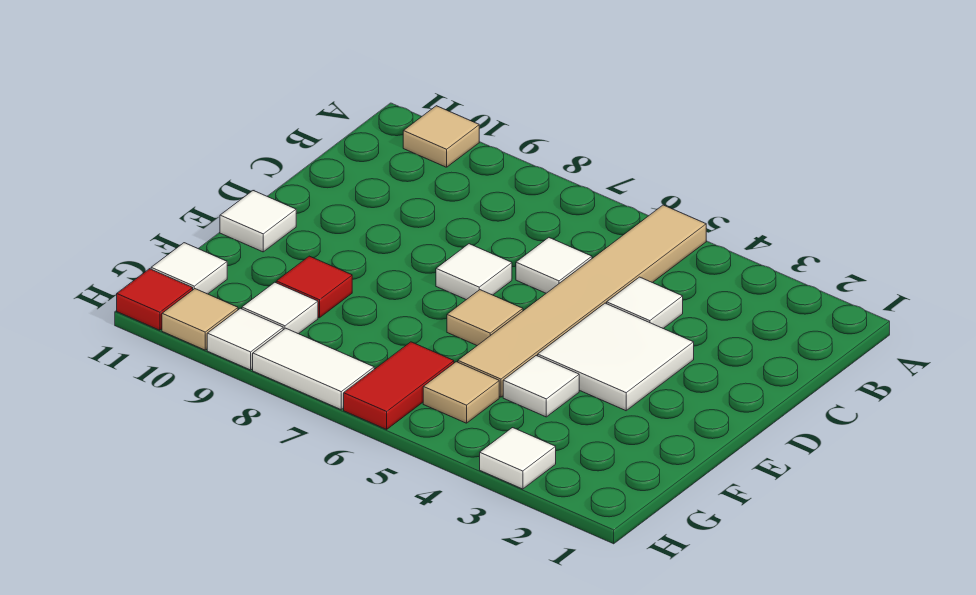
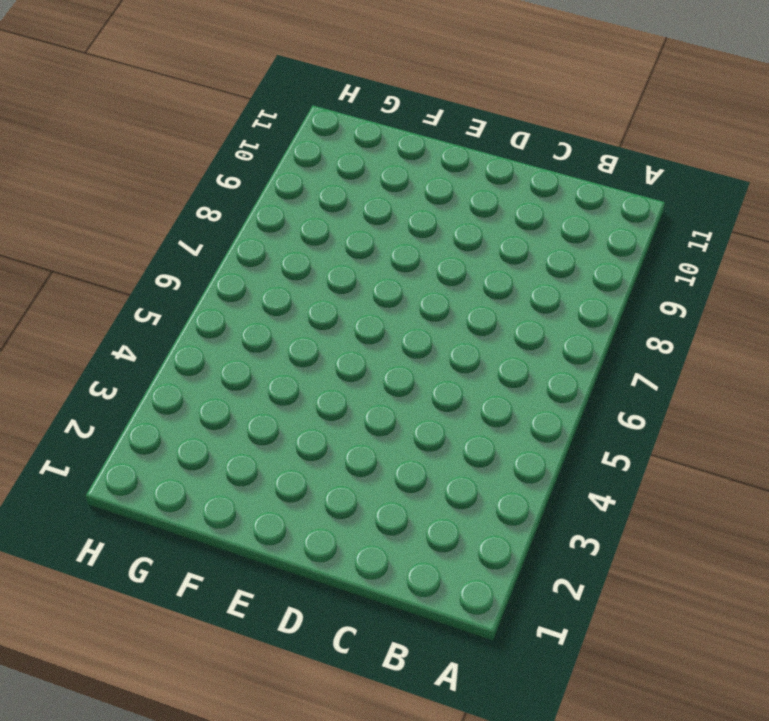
none -> tan tile A5:F5 level 1
none -> tan tile A10 level 1
none -> white tile C4 level 1

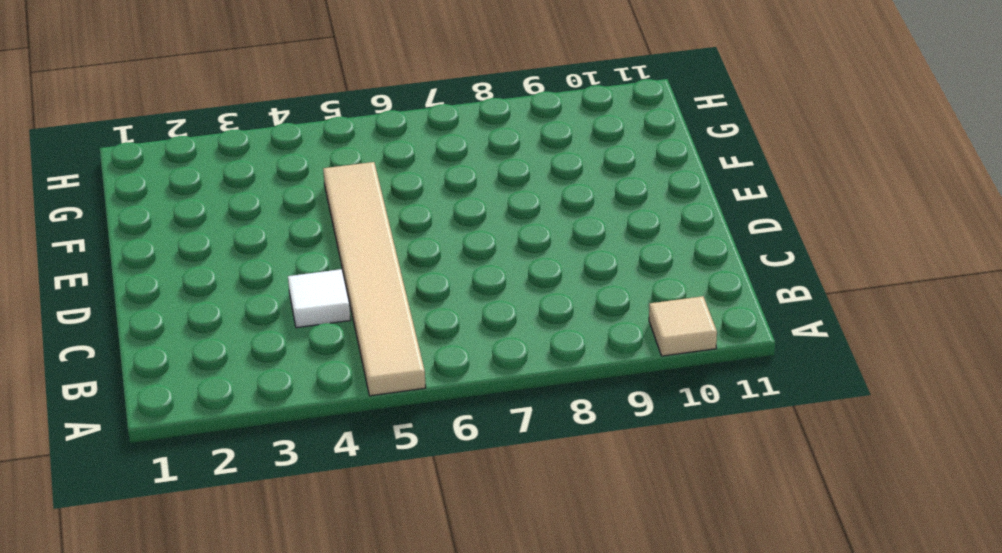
none -> white tile C6 level 1
none -> white tile D3:E4 level 1
none -> white tile D7 level 1

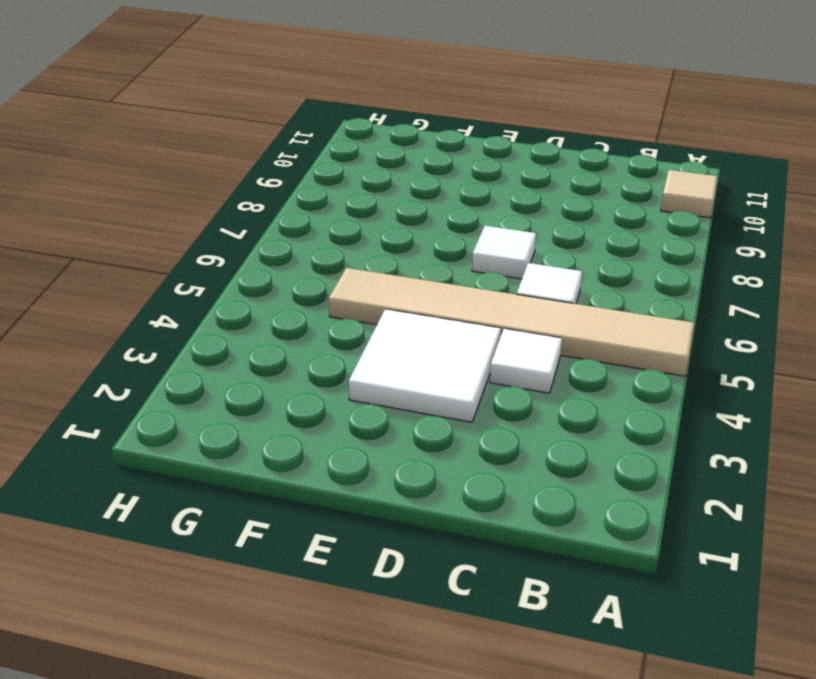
none -> tan tile E6 level 1
none -> white tile E11 level 1
none -> white tile F4 level 1

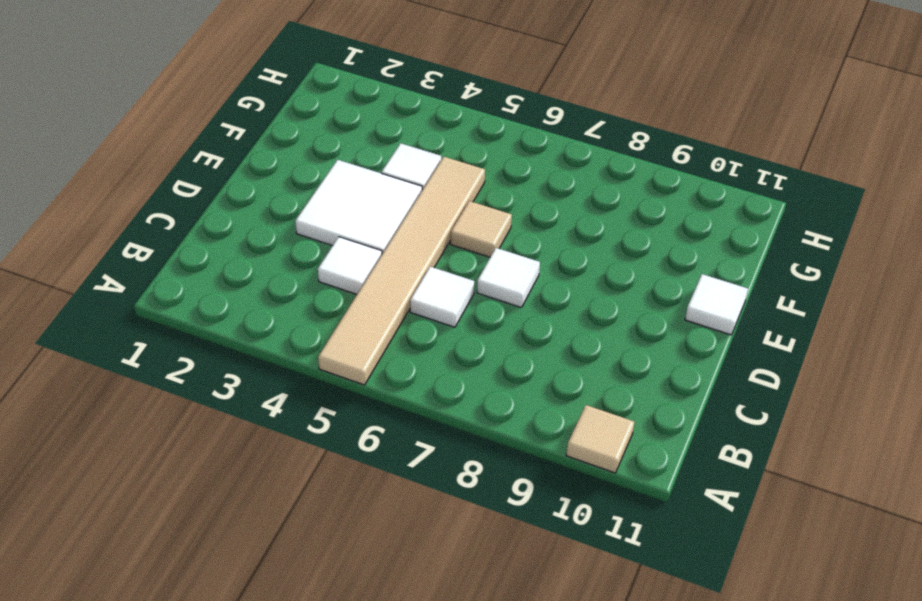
none -> red tile F9 level 1
none -> tan tile G5 level 1
none -> red tile G6:H6 level 1

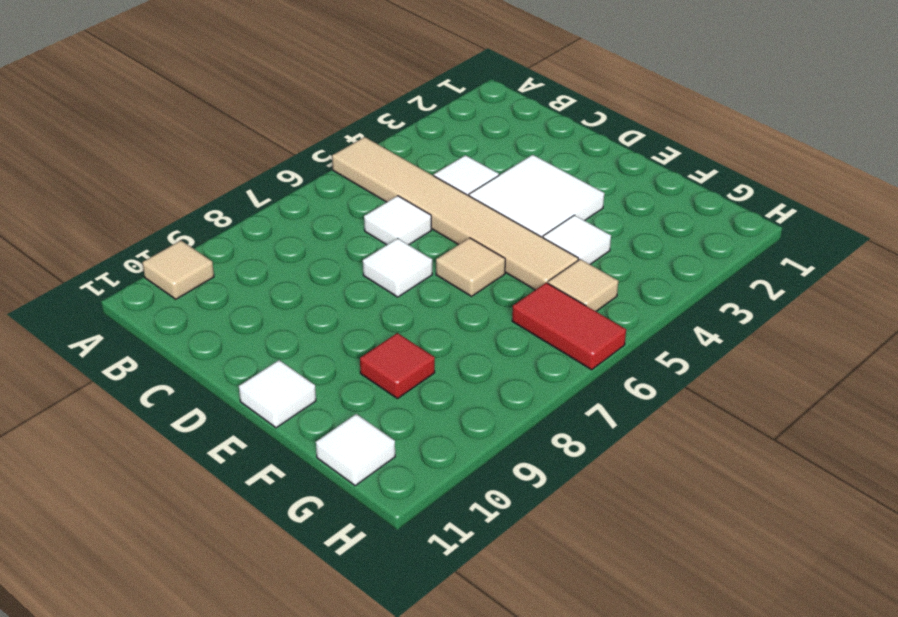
none -> white tile G9 level 1
none -> white tile H3 level 1
none -> white tile H7:H8 level 1

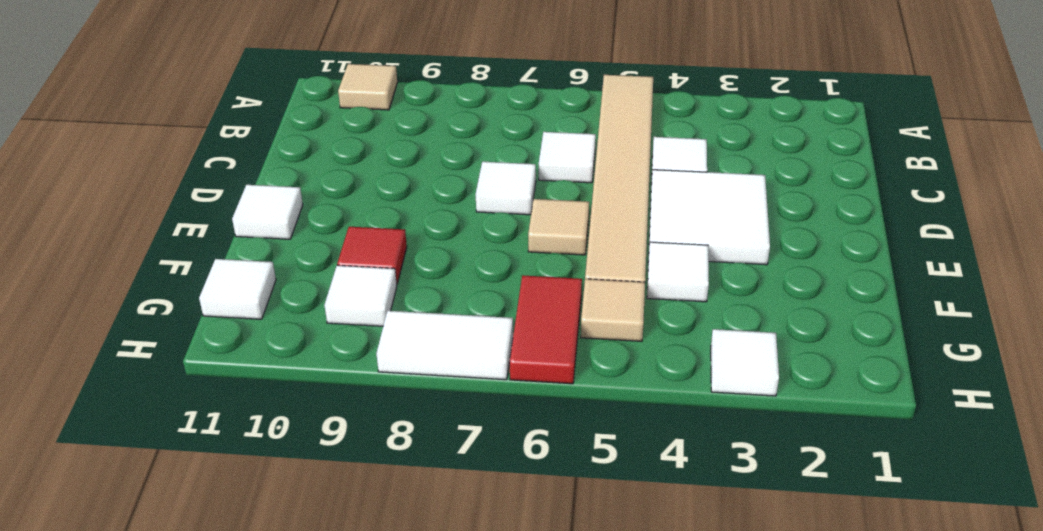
none -> white tile H9 level 1
none -> tan tile H10 level 1
none -> red tile H11 level 1

